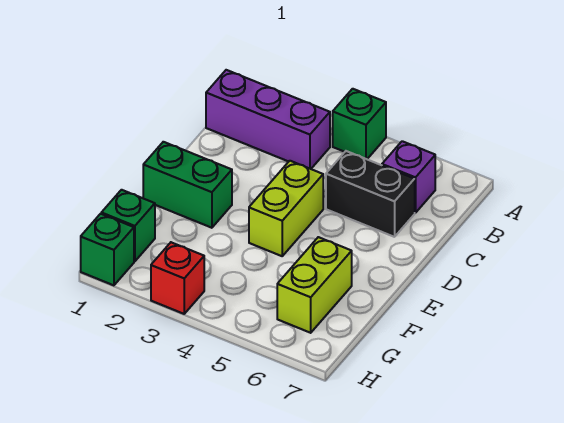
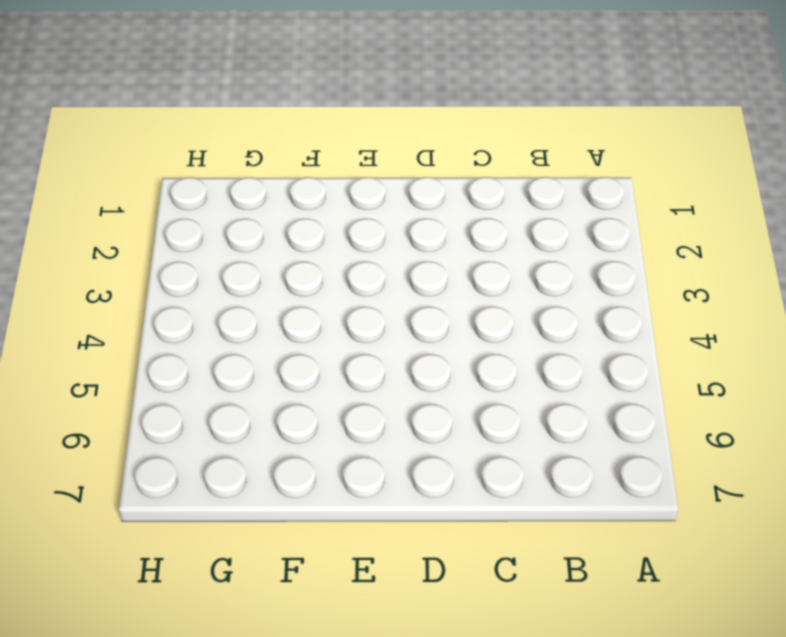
none -> green brick A4 level 1
none -> purple brick B1:B3 level 1

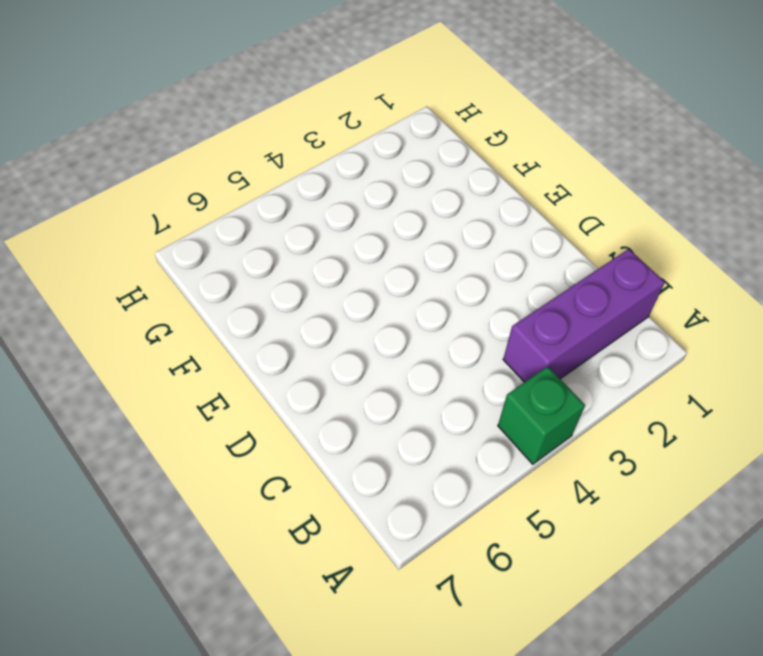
none -> purple brick B6 level 1
none -> black brick C5:C6 level 1

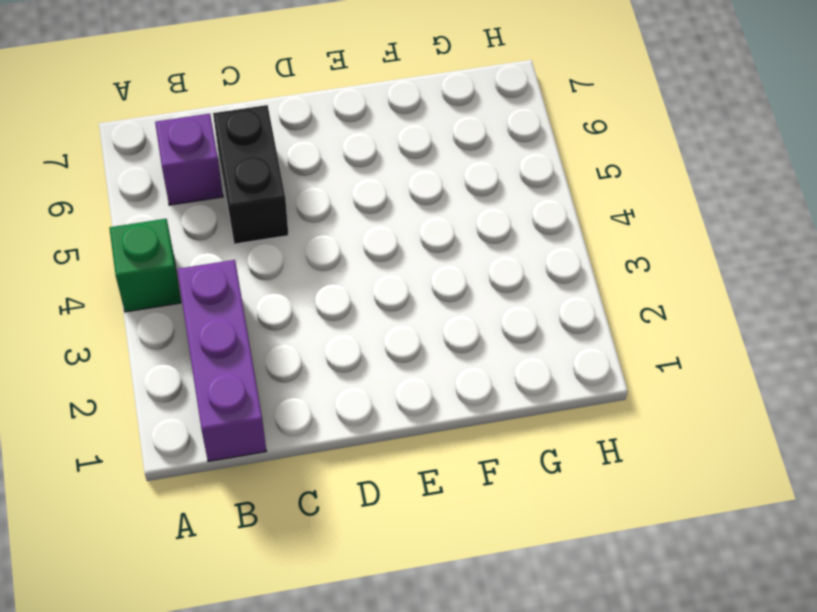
none -> lime brick D4:E4 level 1
none -> green brick E1:E2 level 1

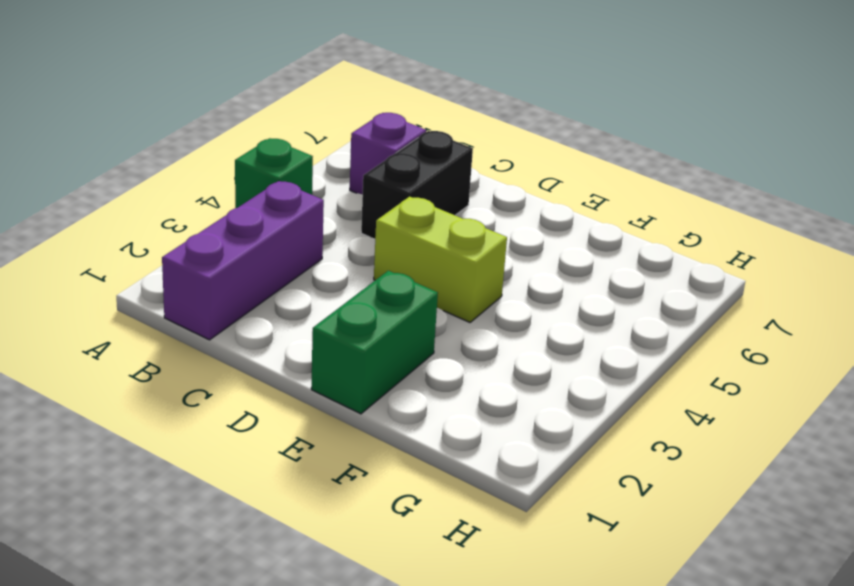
none -> lime brick F6:G6 level 1
none -> green brick G1 level 1

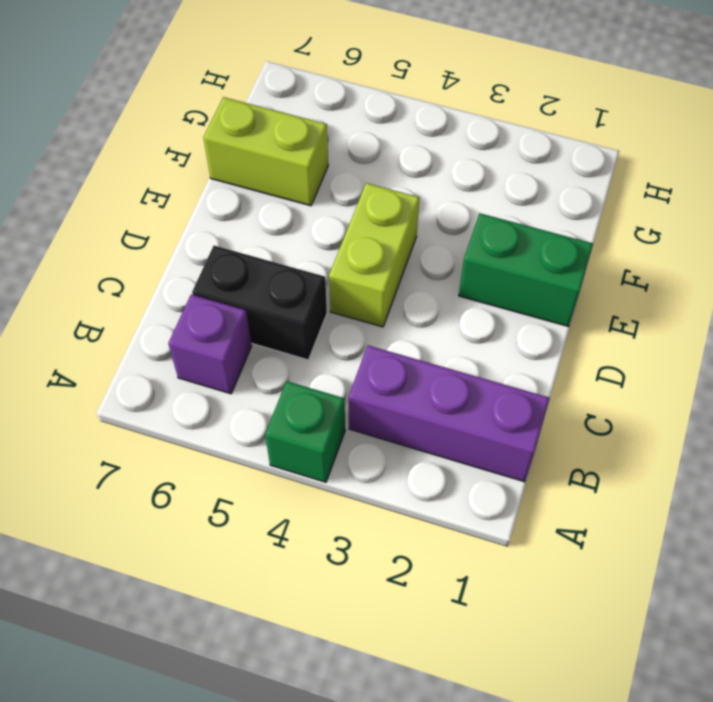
lime brick F6:F7 level 1 -> lime brick F6:G6 level 1
none -> green brick G1 level 1
none -> green brick H1 level 1

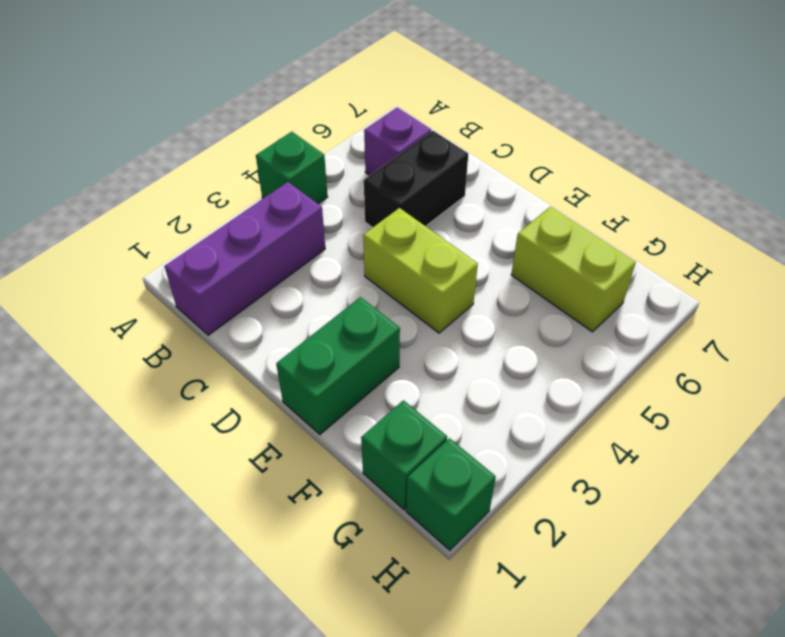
none -> red brick H3 level 1

